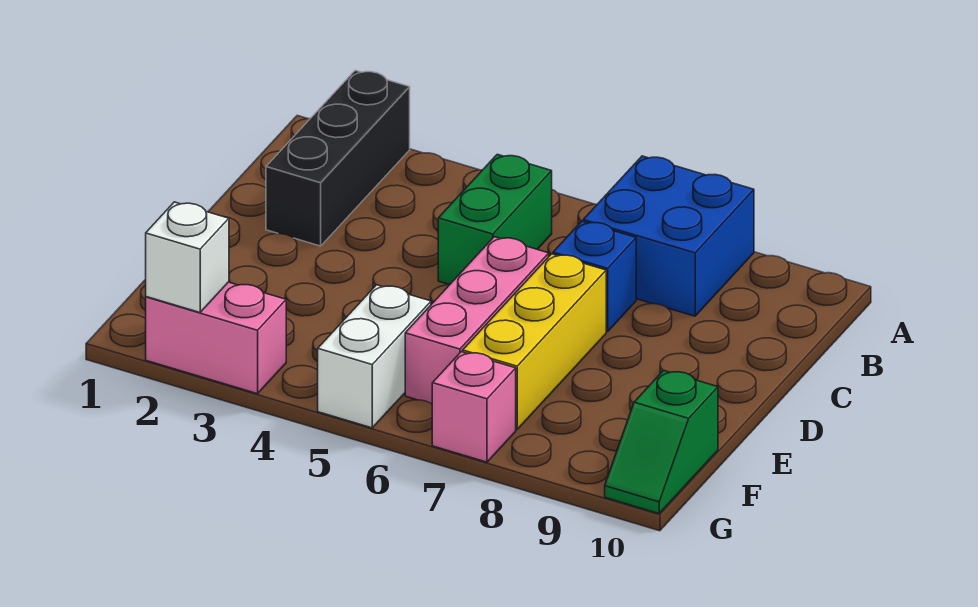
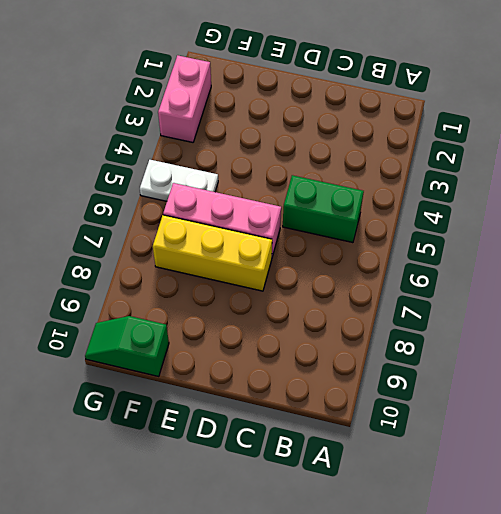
white plate F5:G5 level 1 -> white brick F5:G5 level 1
none -> black brick A2:C2 level 1
none -> blue brick A7:B8 level 1

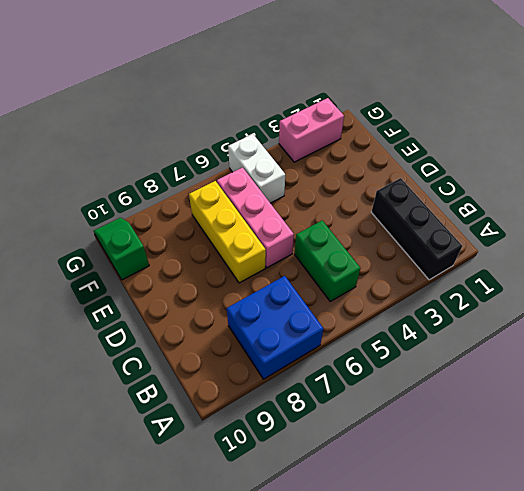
none -> blue brick C7 level 1
none -> pink brick G7 level 1

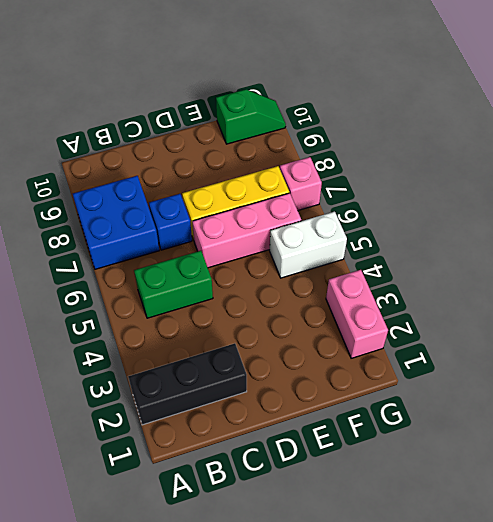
none -> white brick G2 level 2

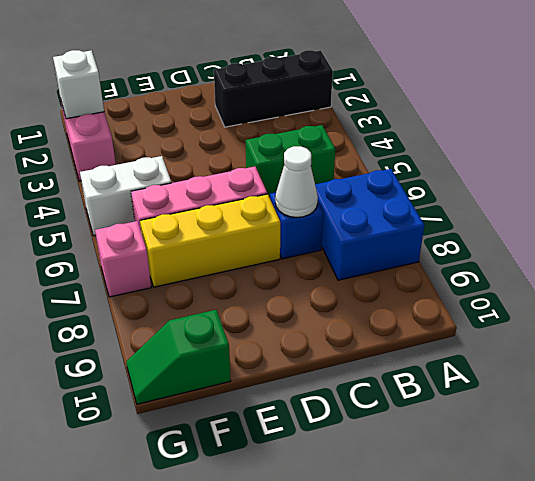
white cone C7 level 2 -> none

